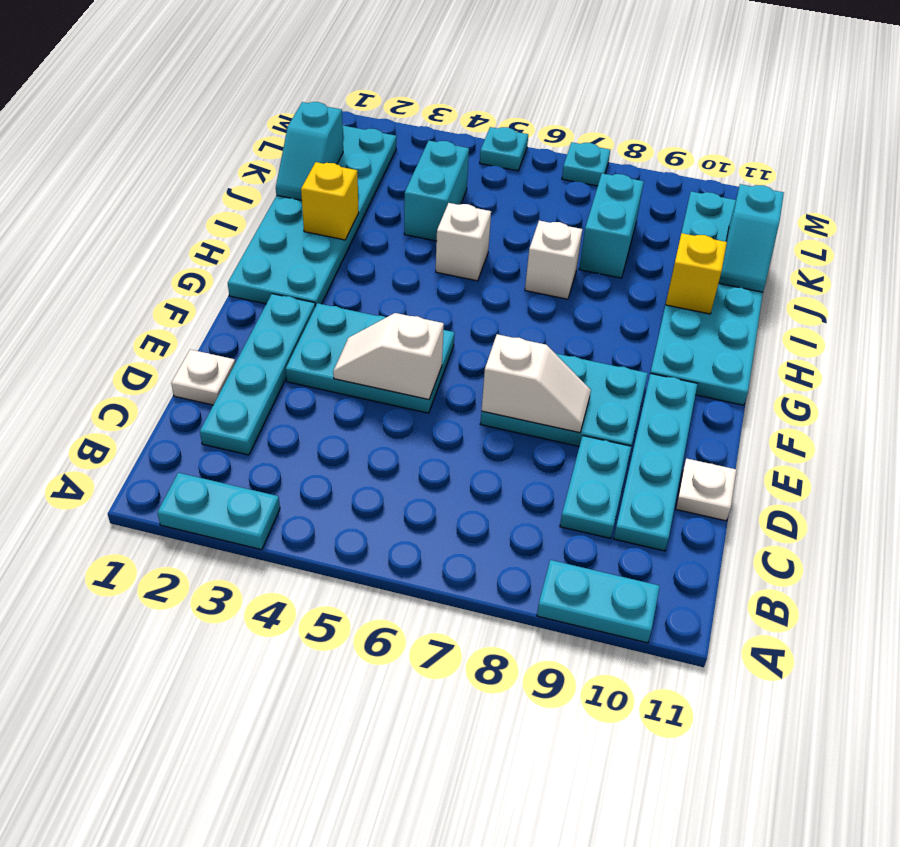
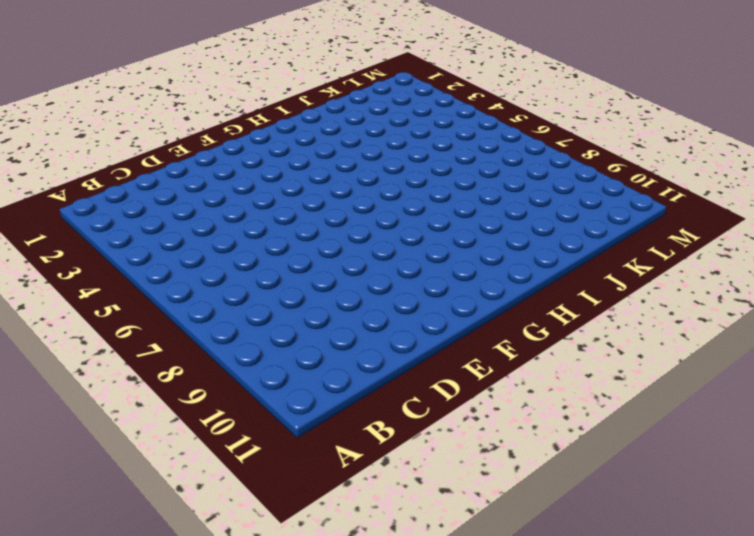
none -> cyan plate A2:A3 level 1
none -> cyan plate A9:A10 level 1
none -> cyan plate C2:F2 level 1

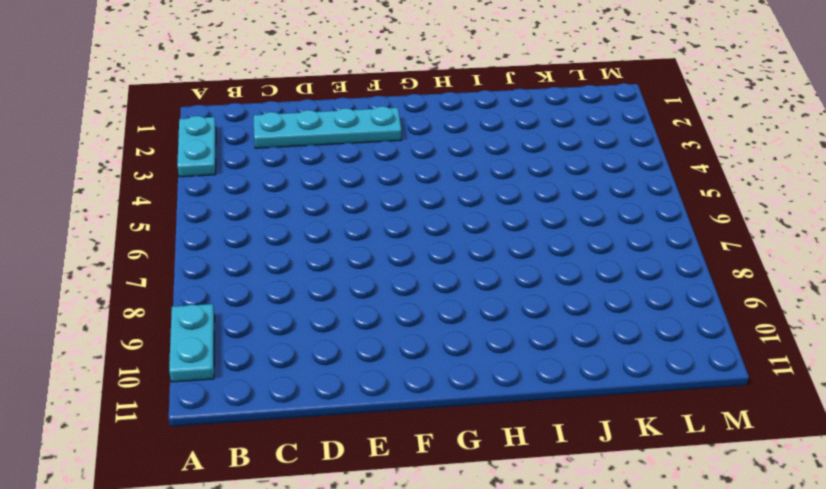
none -> cyan plate C9:D9 level 1
none -> cyan plate C10:F10 level 1
none -> white plate D1 level 1

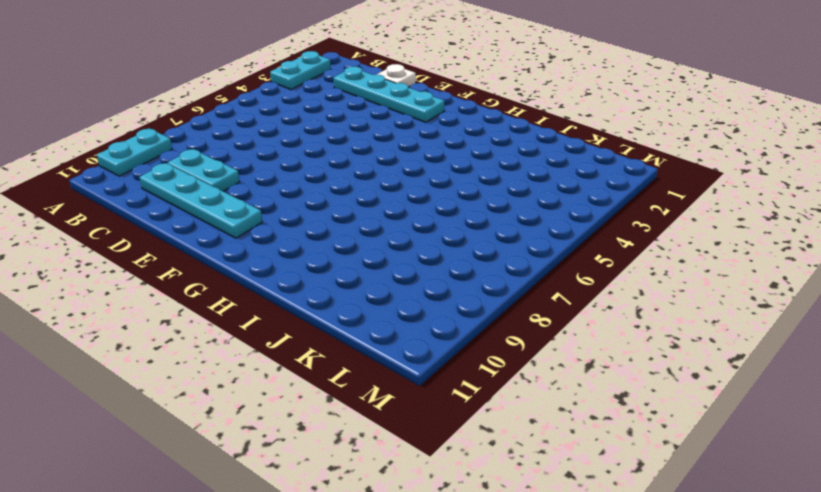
none -> white plate D11 level 1
none -> cyan plate E3:F5 level 1
none -> cyan plate E7:F9 level 1

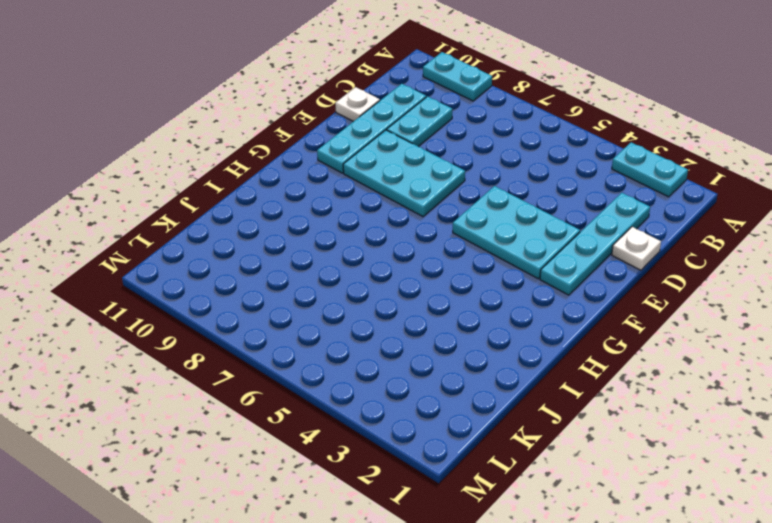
none -> cyan plate G1:L2 level 1
none -> cyan plate G10:L11 level 1
none -> white brick I5 level 1

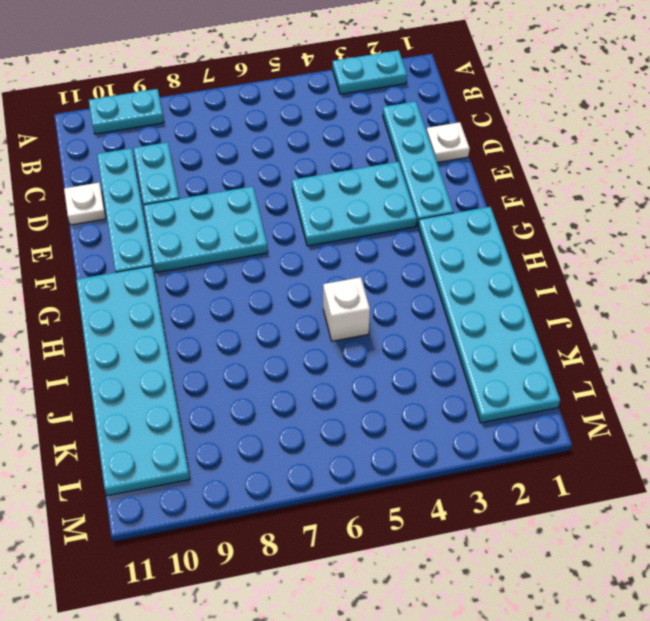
none -> white brick I7 level 1
none -> cyan brick J4:K4 level 1
none -> cyan brick J8:K8 level 1

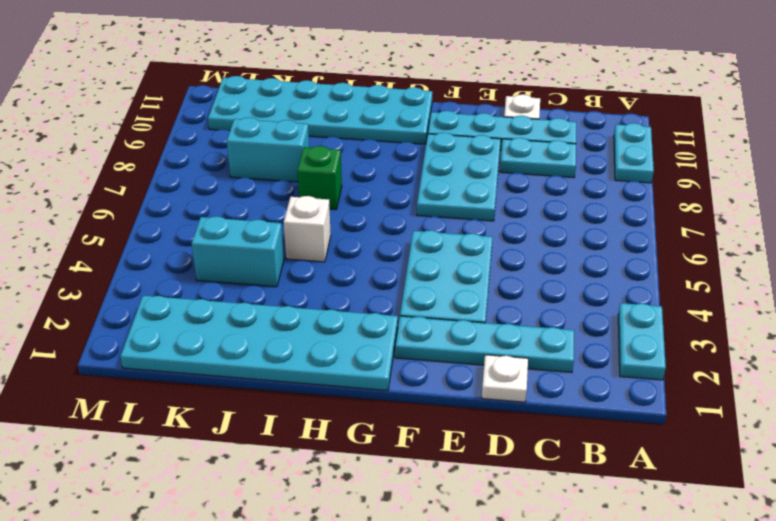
green brick I7 level 1 -> white brick I7 level 1
none -> cyan plate M5 level 1
none -> cyan plate M7 level 1
none -> white slope E4:E5 level 2 top 5

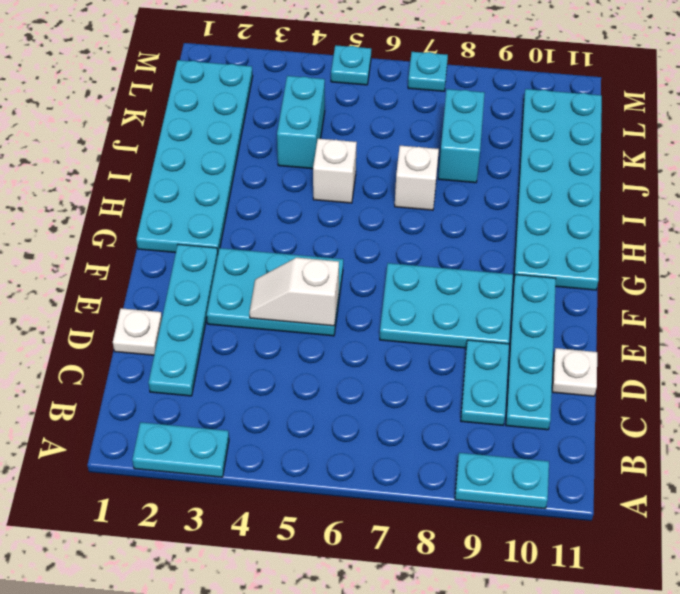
none -> white slope E7:E8 level 2 top 7
none -> yellow brick I2 level 2
none -> yellow brick I10 level 2

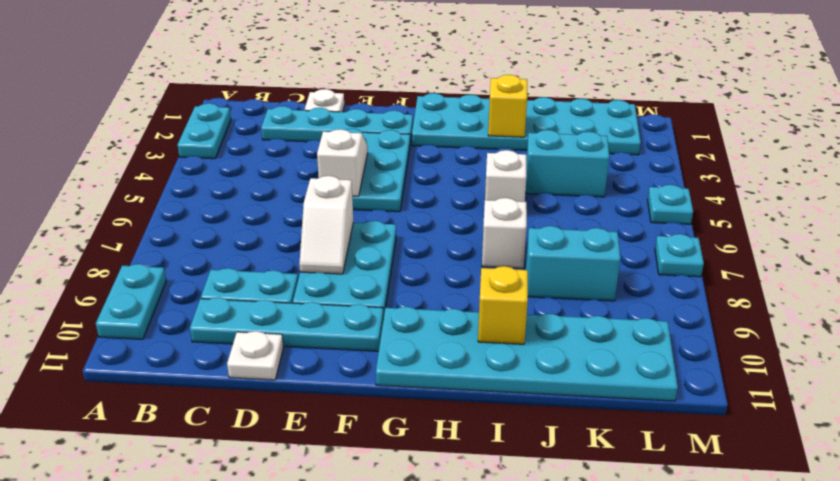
none -> cyan slope J1:K1 level 2 top K
none -> cyan slope J11:K11 level 2 top K

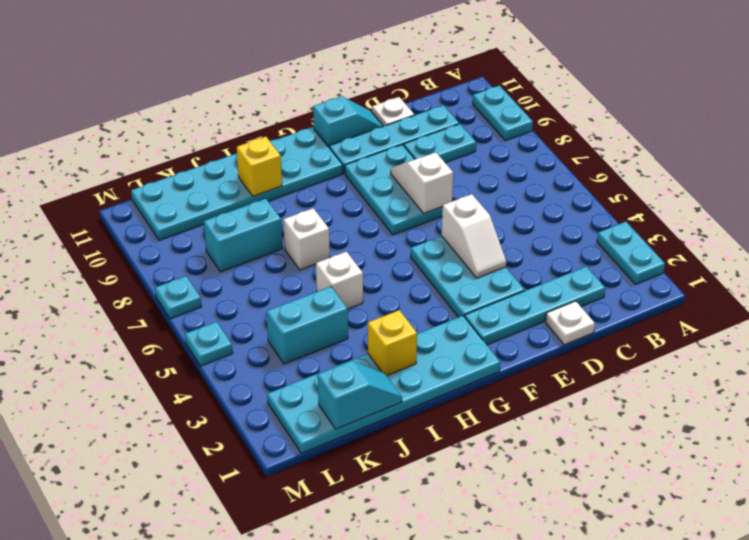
cyan slope E11:F11 level 1 top F -> cyan slope J11:K11 level 2 top K

